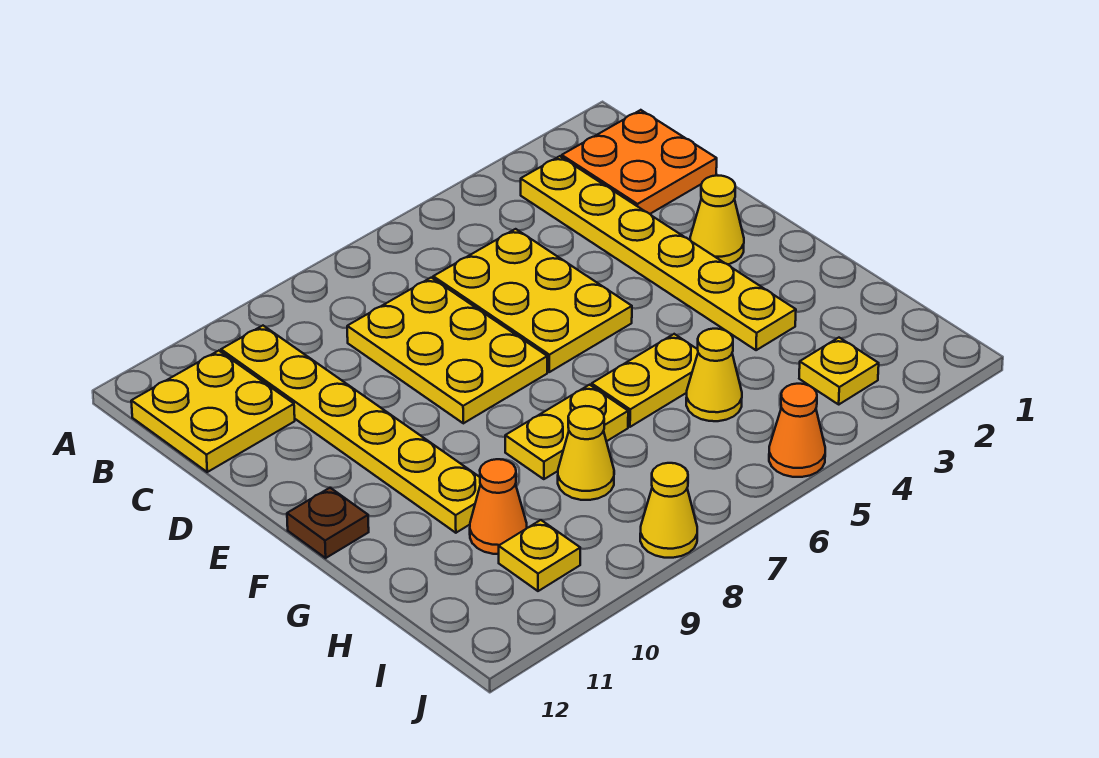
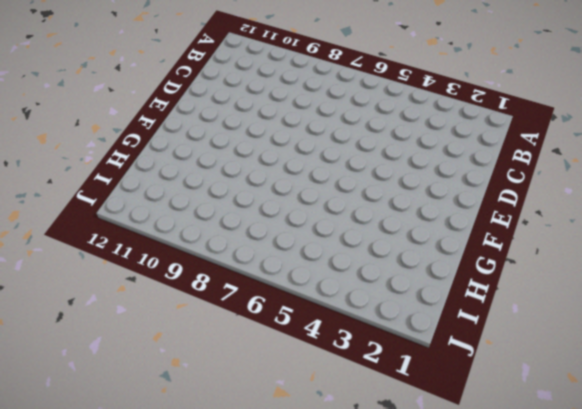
none -> orange plate B1:C2 level 1
none -> yellow plate B3:G3 level 1
none -> yellow plate B10:G10 level 1

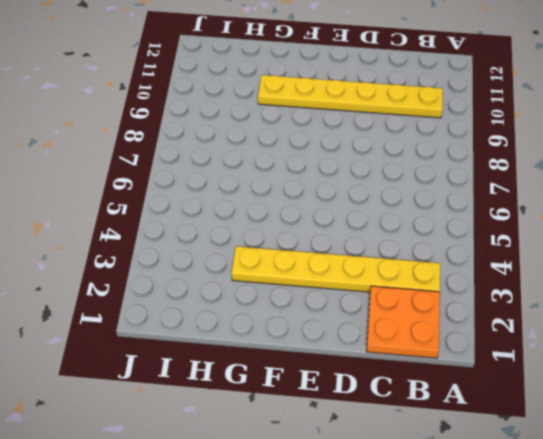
none -> yellow plate B11:C12 level 1
none -> yellow plate C5:E6 level 1
none -> yellow plate C7:E8 level 1

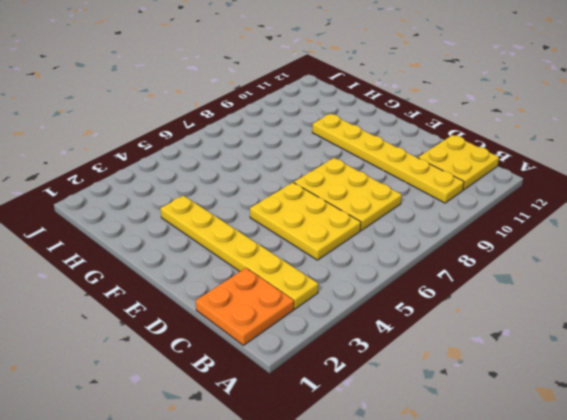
none -> yellow cone E2 level 1
none -> brown plate F12 level 1
none -> yellow plate G5:G6 level 1

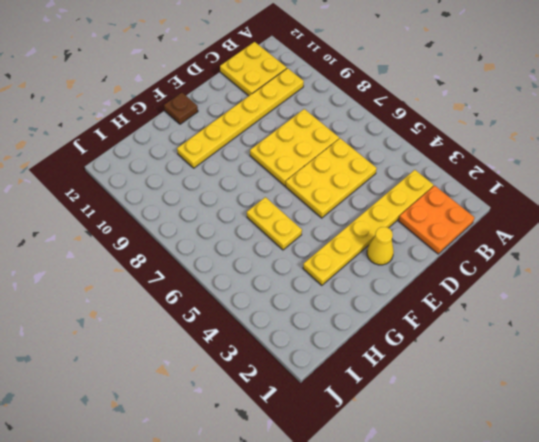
none -> yellow plate G7:G8 level 1
none -> yellow cone H5 level 1
none -> yellow cone H8 level 1

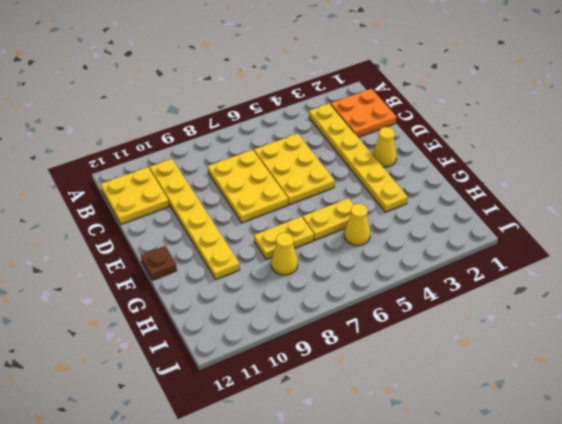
none -> orange cone H10 level 1
none -> yellow plate I3 level 1
none -> yellow plate I10 level 1

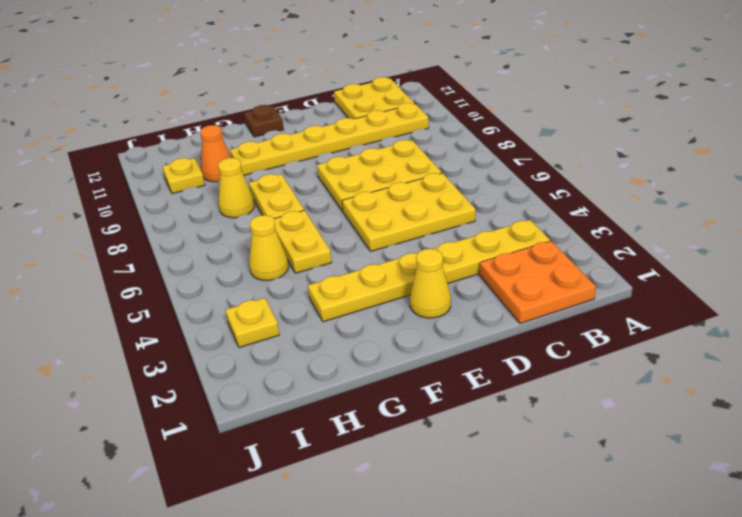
none -> orange cone J5 level 1
none -> yellow cone J8 level 1

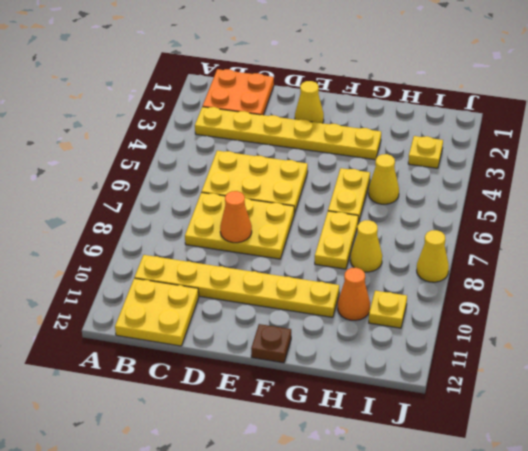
orange cone D8 level 2 -> orange cone J5 level 1

